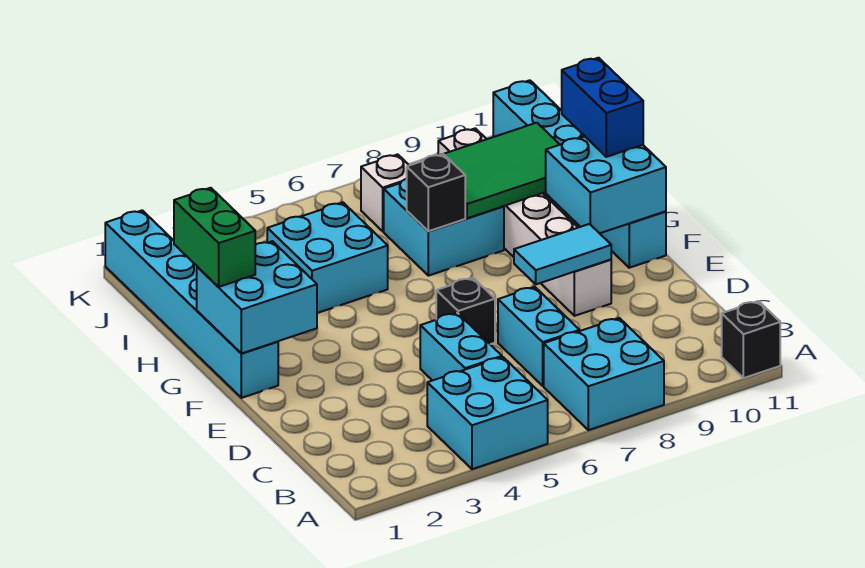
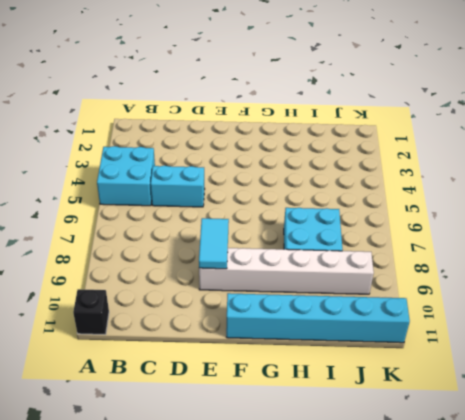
none -> cyan brick A7:B8 level 1
none -> cyan brick C7:D7 level 1
none -> black brick E6 level 1

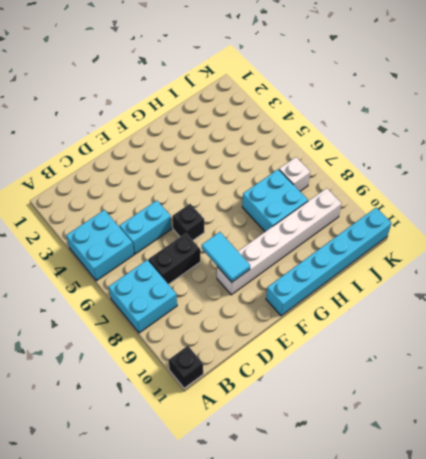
black brick C7:D7 level 1 -> cyan brick C7:D7 level 1
none -> cyan brick F1:K1 level 1
none -> cyan brick H4:I5 level 1
none -> cyan brick F1:G2 level 2

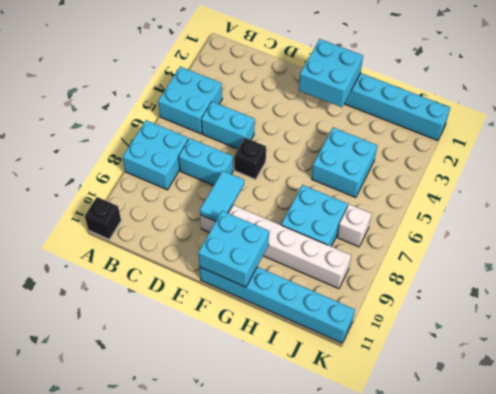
none -> black brick H7 level 2
none -> green tile H8:I10 level 2
none -> green brick G1:H1 level 3

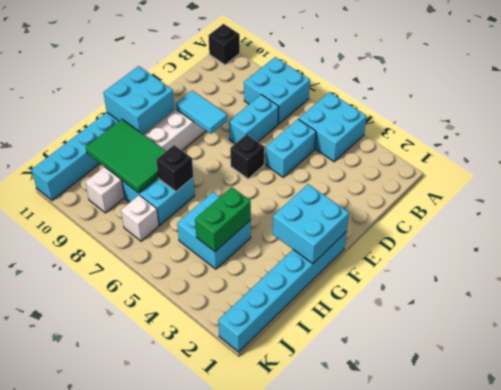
green brick H4:I4 level 2 -> green brick G1:H1 level 3
none -> blue brick G11:H11 level 3

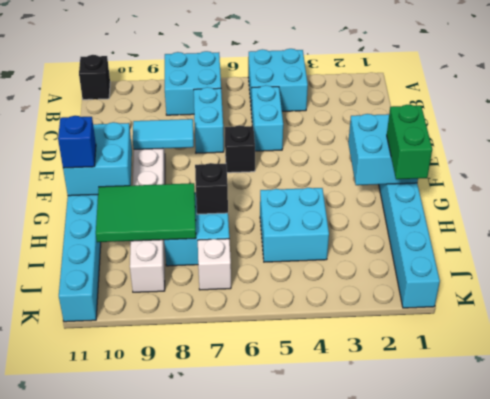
blue brick G11 level 3 -> blue brick G11:H11 level 3

